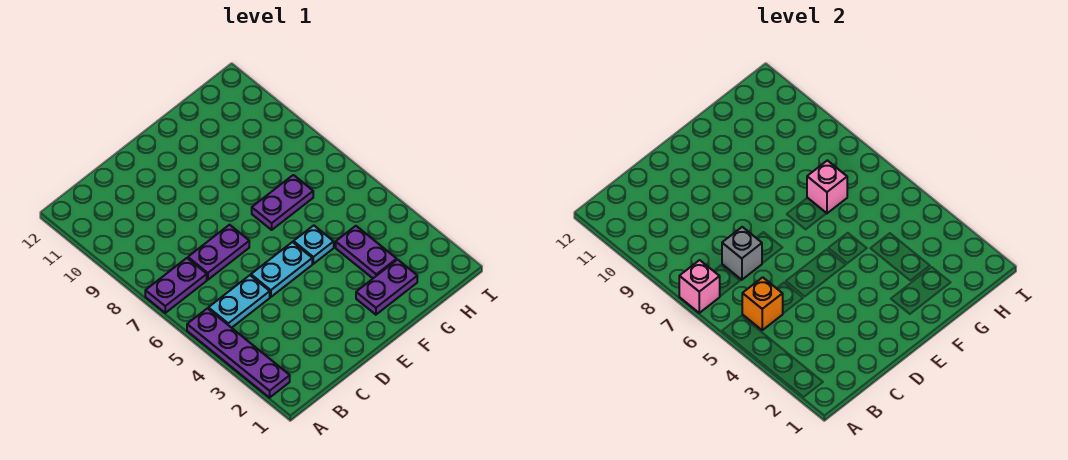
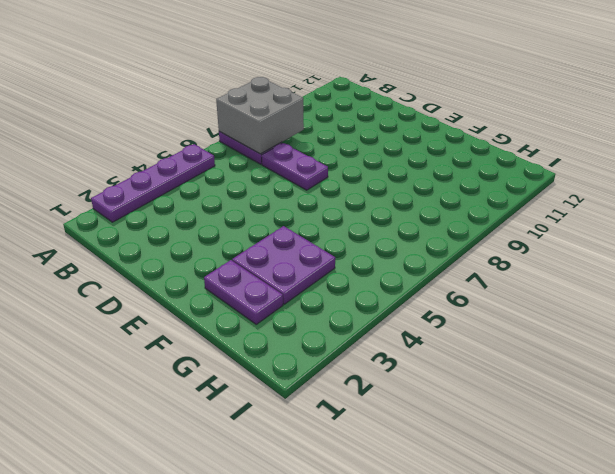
grey brick A7:B8 level 2 -> pink brick A7 level 2
purple plate F3:G4 level 1 -> purple plate G3:G4 level 1
none -> cyan plate B5:C5 level 1
none -> cyan plate D5:E5 level 1
none -> cyan plate F5 level 1

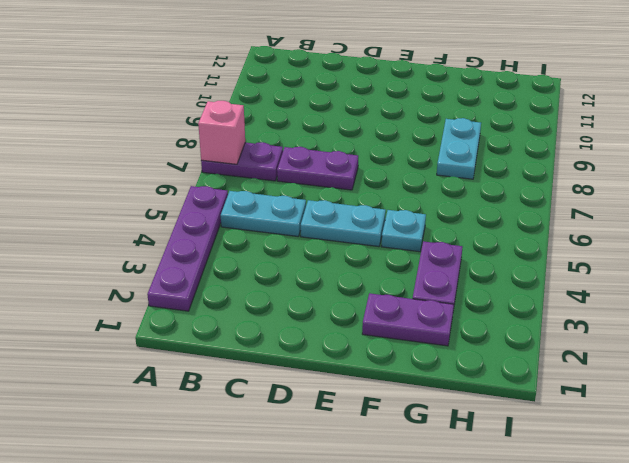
cyan plate G8:G9 level 1 -> none
none -> purple plate F7:G7 level 1
none -> orange brick B5 level 2
none -> grey brick C7 level 2

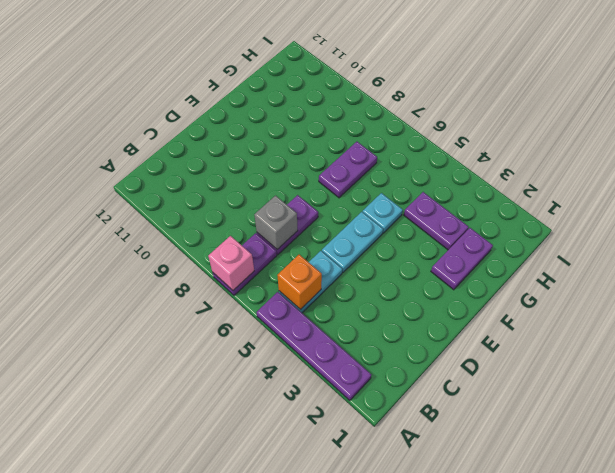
none -> pink brick G7 level 2

